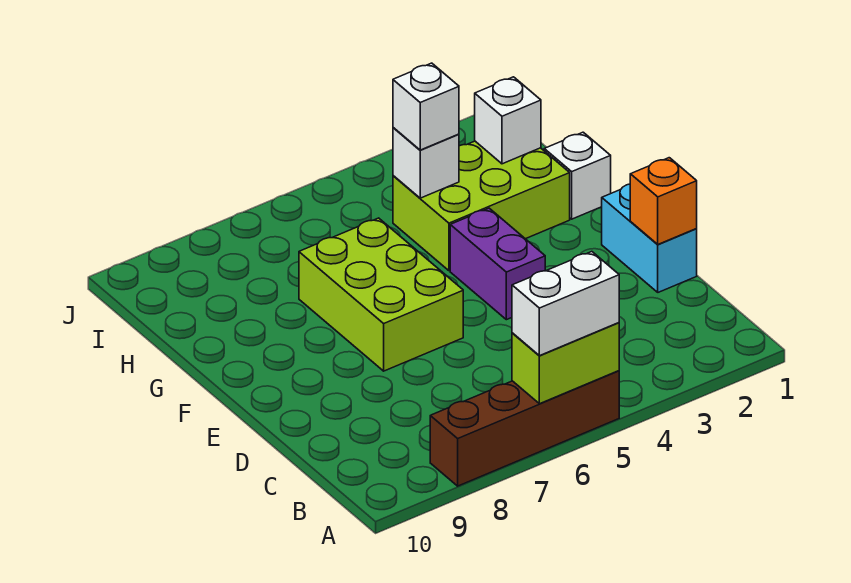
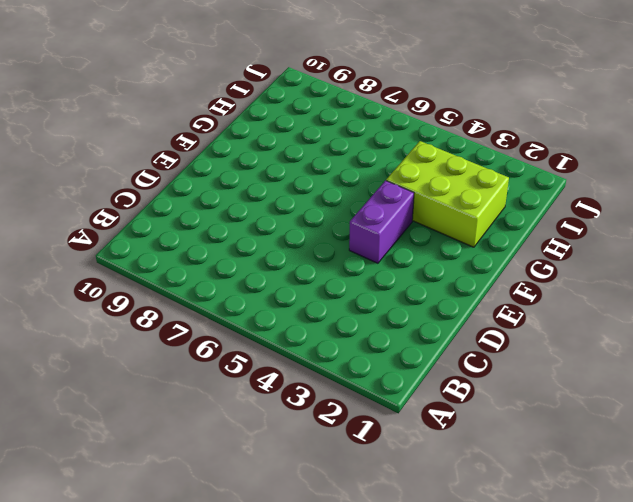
none -> brown brick A5:A8 level 1
none -> cyan brick D1:E1 level 1
none -> lime brick E6:G7 level 1

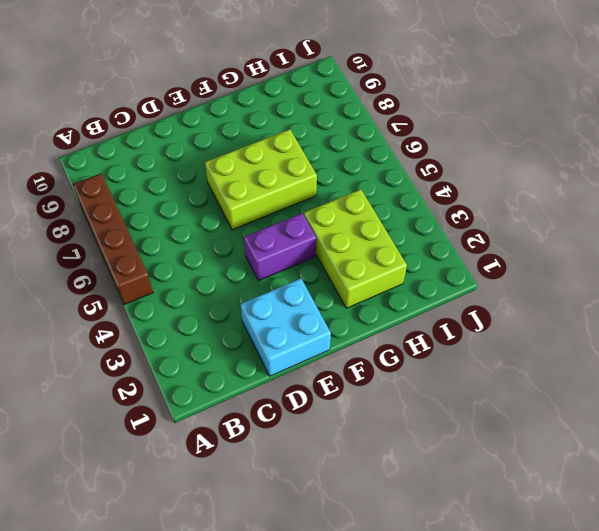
cyan brick D1:E2 level 1 -> cyan brick D1:E1 level 1
none -> white brick G1 level 1
none -> lime brick A5:A6 level 2
none -> orange brick D1 level 2

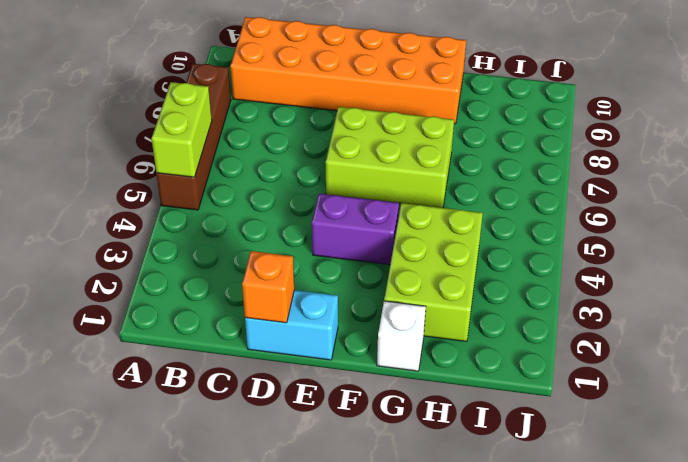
orange brick B9:G10 level 1 -> none
none -> white brick H2 level 2
none -> white brick H4 level 2
none -> white brick A5:A6 level 3

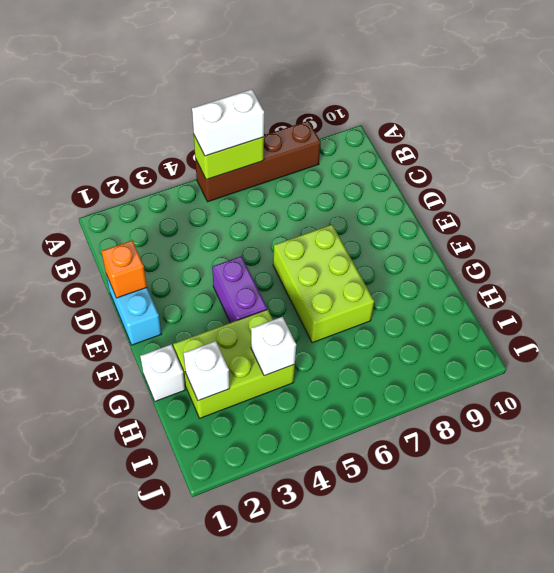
none -> white brick H4 level 3

